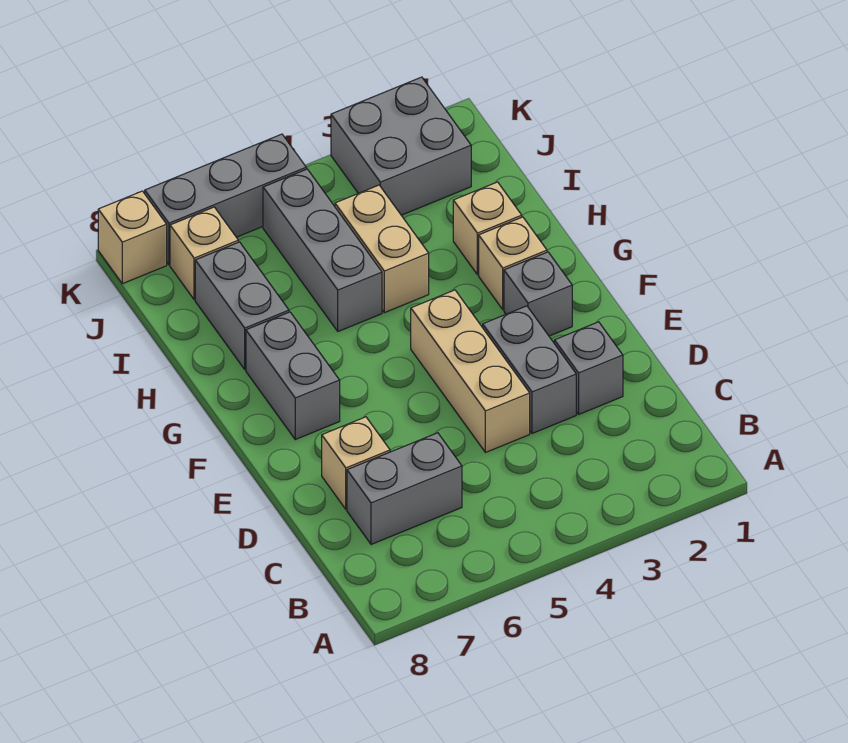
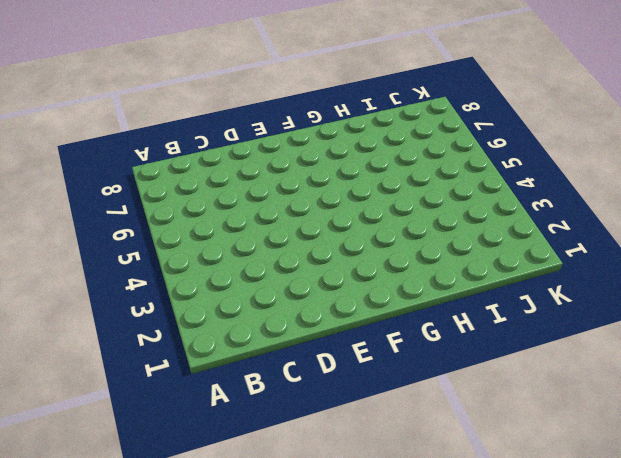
none -> grey brick C6:C7 level 1
none -> grey brick D2 level 1
none -> grey brick D3:E3 level 1

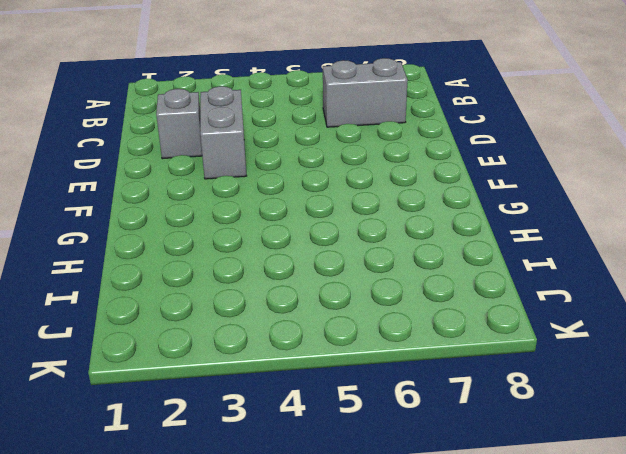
none -> tan brick D4:F4 level 1
none -> tan brick D7 level 1
none -> grey brick F2 level 1

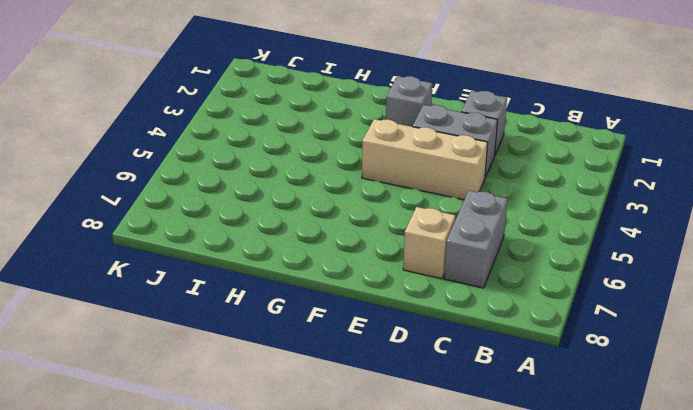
none -> grey brick F7:G7 level 1
none -> tan brick G2 level 1
none -> tan brick H2 level 1

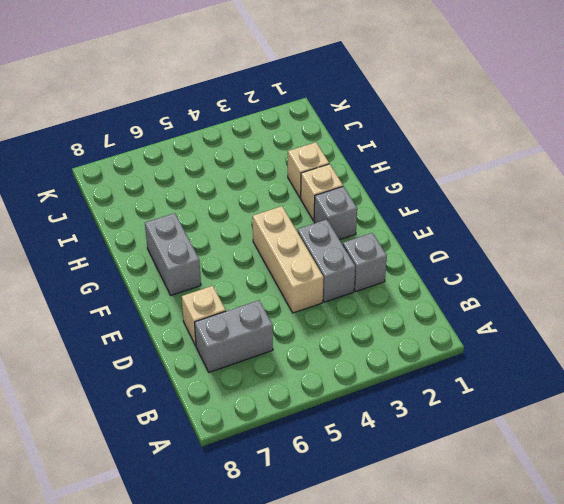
none -> tan brick H4:I4 level 1
none -> grey brick H5:J5 level 1
none -> grey brick H7:I7 level 1

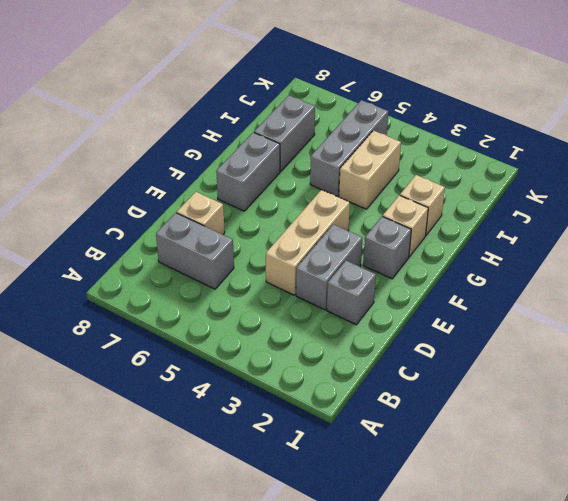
none -> grey brick J2:K3 level 1
none -> tan brick J7 level 1
none -> grey brick K5:K7 level 1

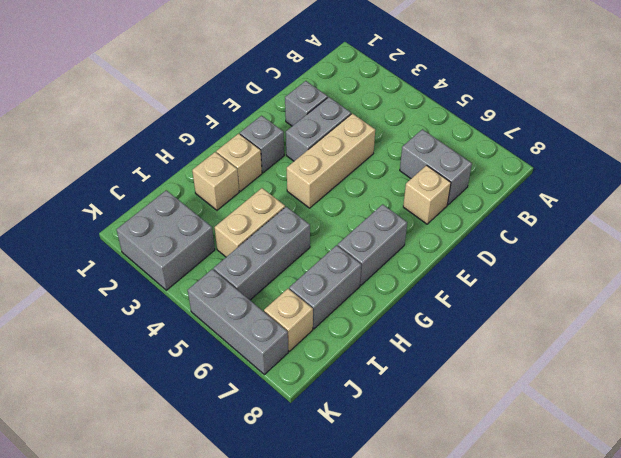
none -> tan brick K8 level 1

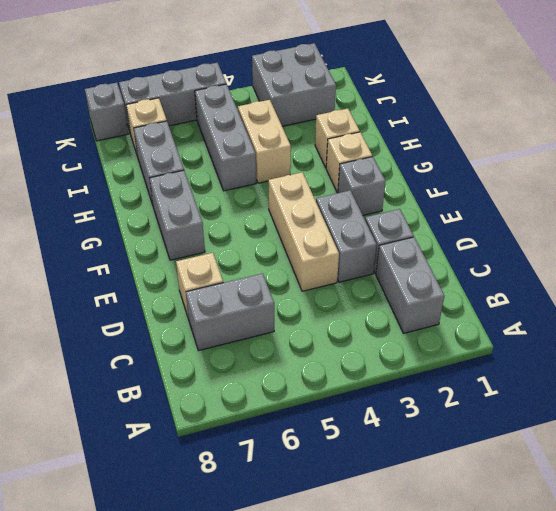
grey brick B2:C2 level 1 -> none
grey brick K8 level 1 -> tan brick K8 level 1

